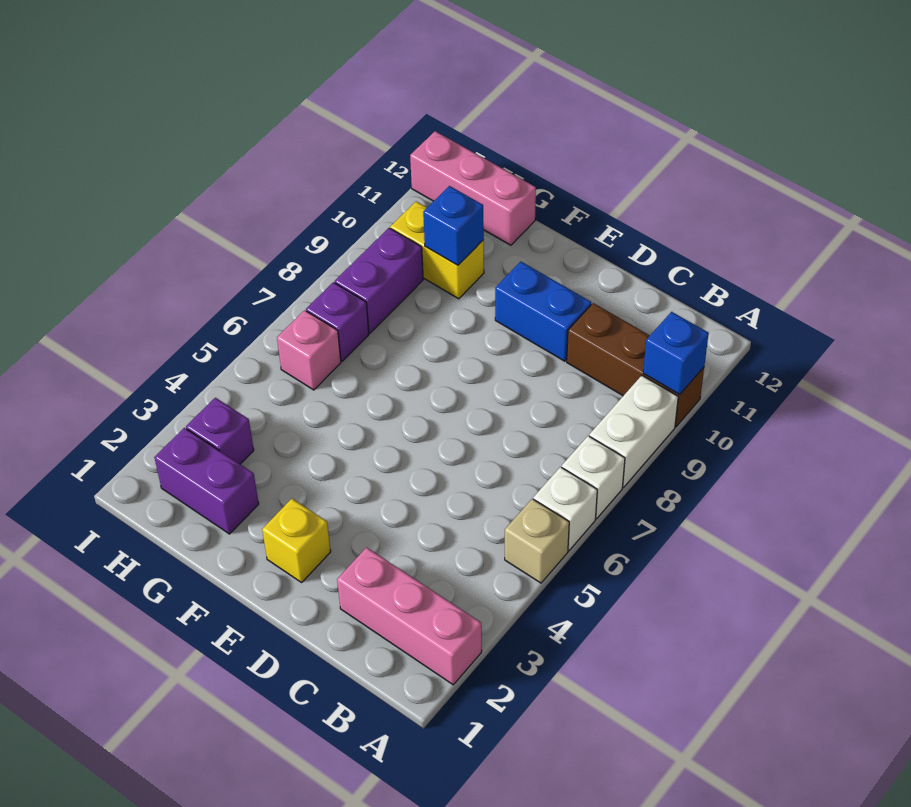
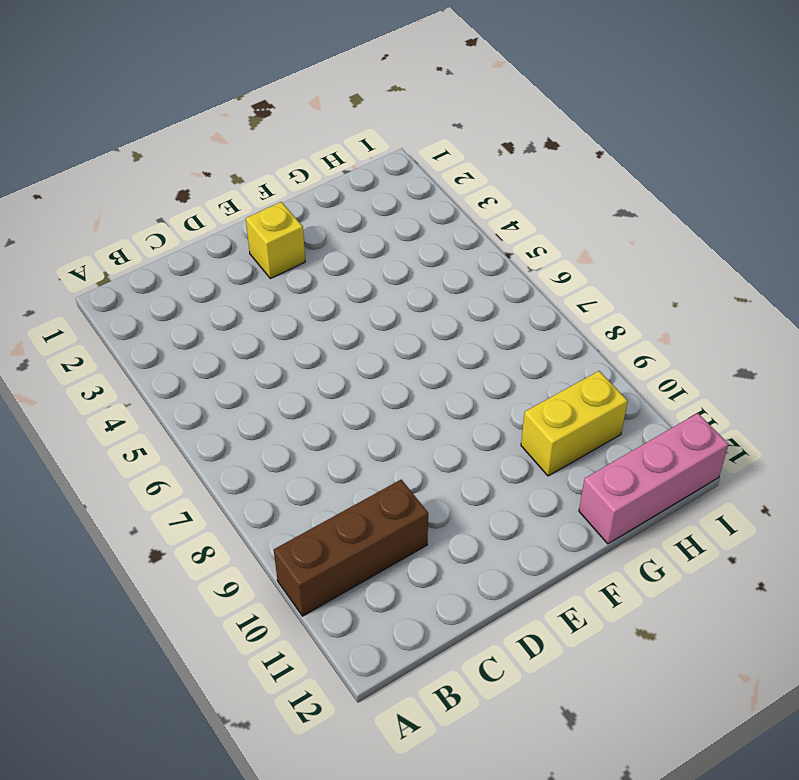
none -> pink brick A2:C2 level 1
none -> tan brick A5 level 1
none -> white brick A6 level 1

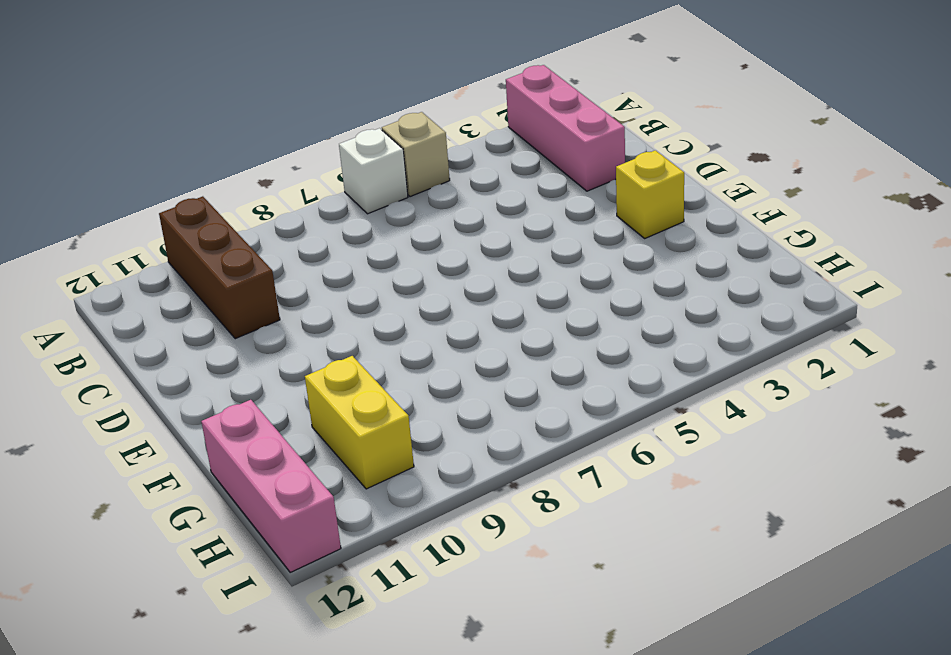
none -> white brick A7 level 1
none -> white brick A8:A9 level 1
none -> blue brick D10:E10 level 1

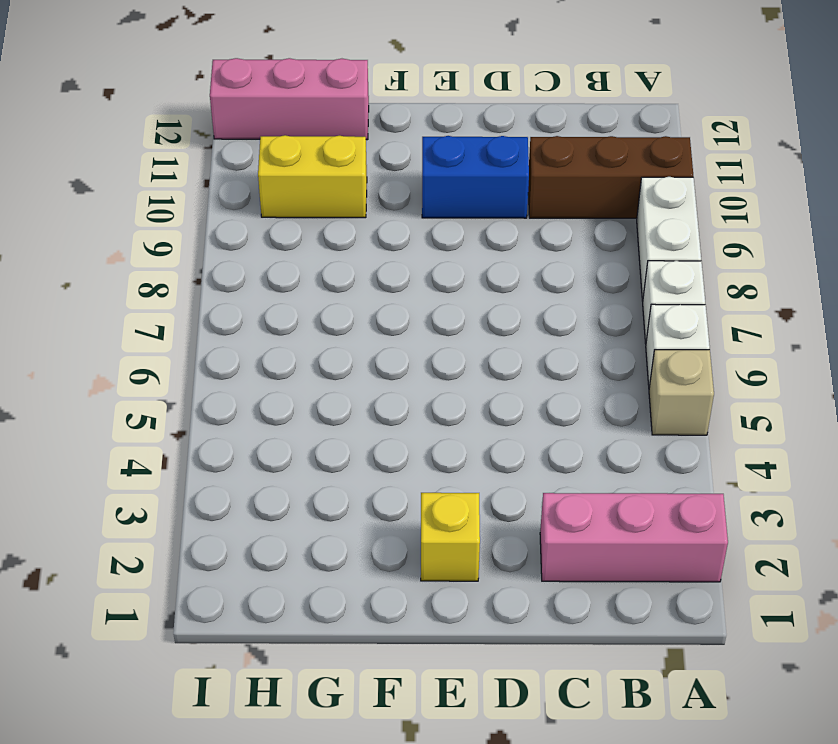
none -> purple brick G2:H2 level 1
none -> purple brick H3 level 1
none -> pink brick H6 level 1

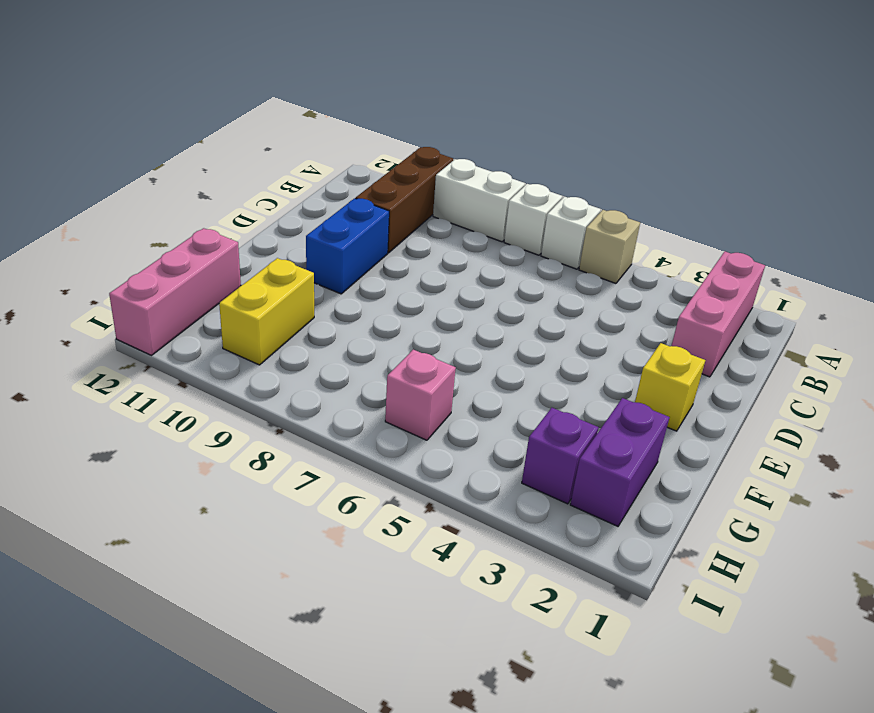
none -> purple brick H7 level 1
none -> purple brick H8:H9 level 1
none -> blue brick A10 level 2

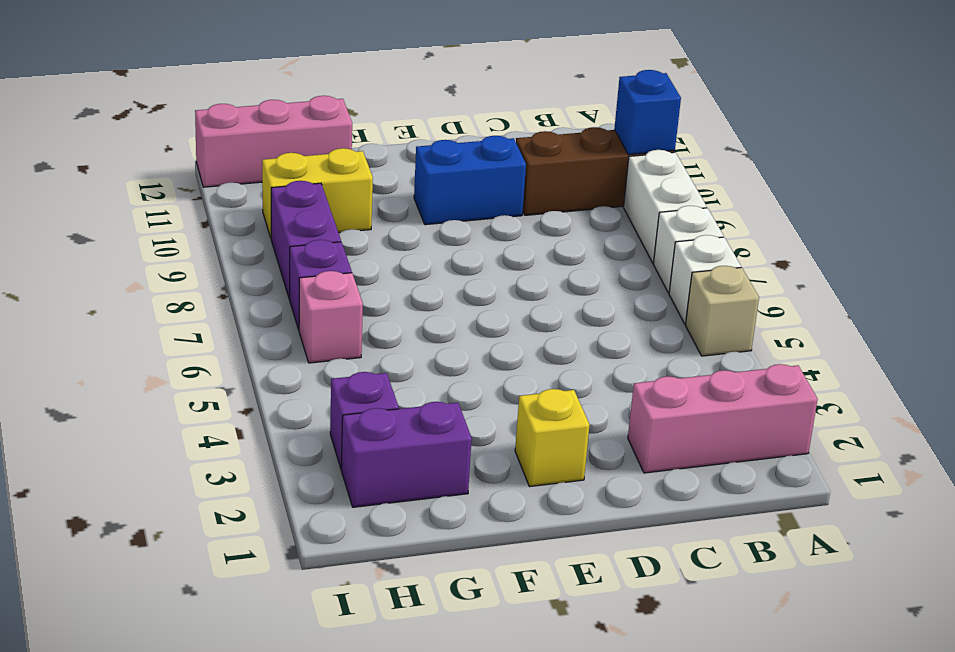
none -> blue brick G10 level 2

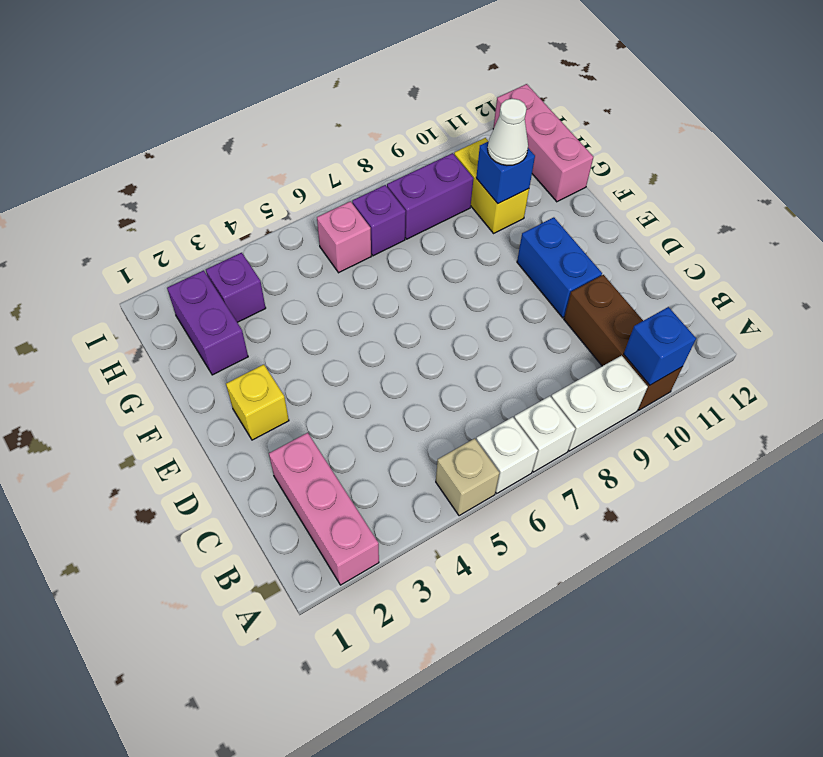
white cone G10 level 3 -> none

